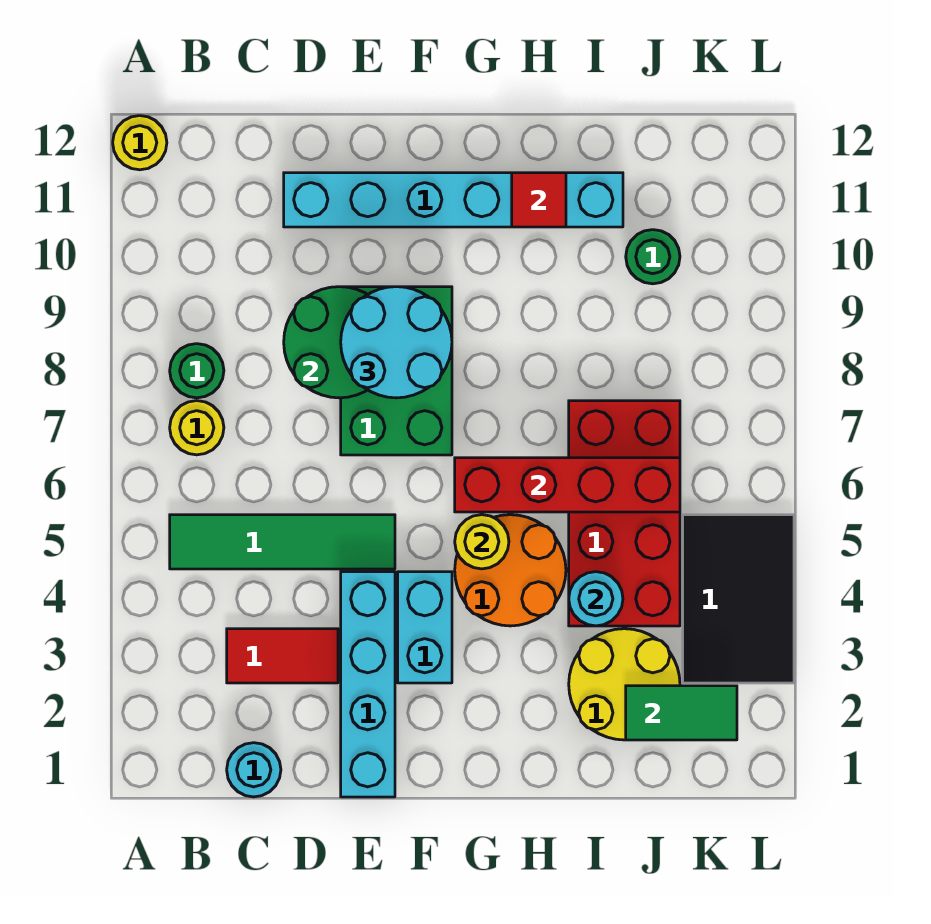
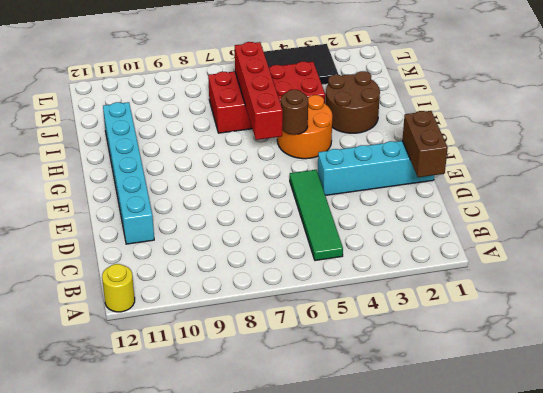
brown brick D1:E1 level 2 -> none
brown round brick G5 level 2 -> yellow round brick G5 level 2
brown round brick H2:I3 level 1 -> yellow round brick I2:J3 level 1
none -> yellow round brick B7 level 1
none -> green round brick B8 level 1
none -> cyan round brick C1 level 1

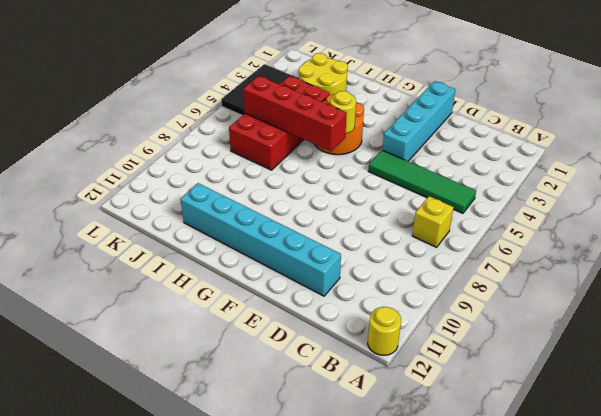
yellow brick B7 level 1 -> yellow round brick B7 level 1
none -> green round brick B8 level 1
none -> cyan round brick C1 level 1
none -> red tile C3:D3 level 1

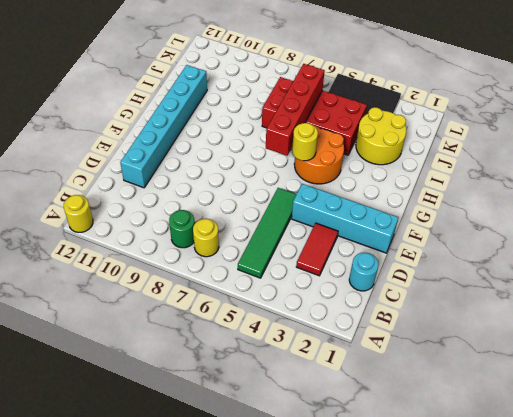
none -> green brick E7:F9 level 1
none -> cyan brick F3:F4 level 1
none -> green round brick J10 level 1

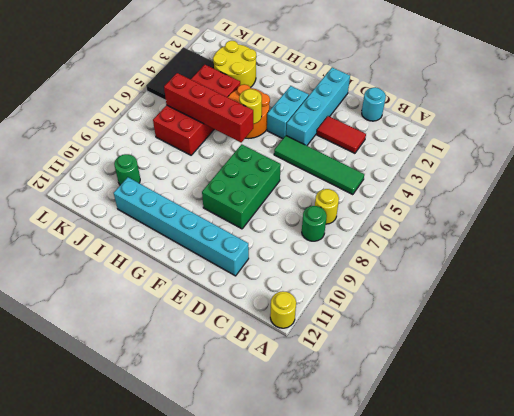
none -> green round brick D8:E9 level 2
none -> red tile H11 level 2
none -> cyan round brick I4 level 2

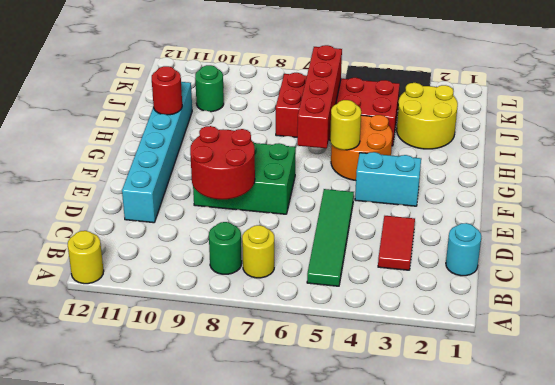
red round brick D8:E9 level 2 -> green round brick D8:E9 level 2
red round brick H11 level 2 -> red tile H11 level 2
none -> cyan brick E1:E4 level 1
none -> cyan round brick I4 level 2
none -> green tile J2:K2 level 2

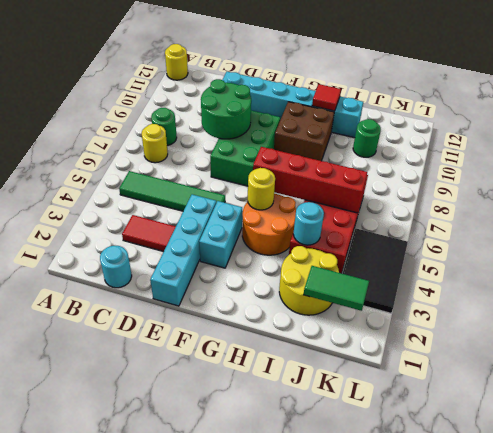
brown brick G9:H10 level 1 -> none
none -> cyan round brick E8:F9 level 3

